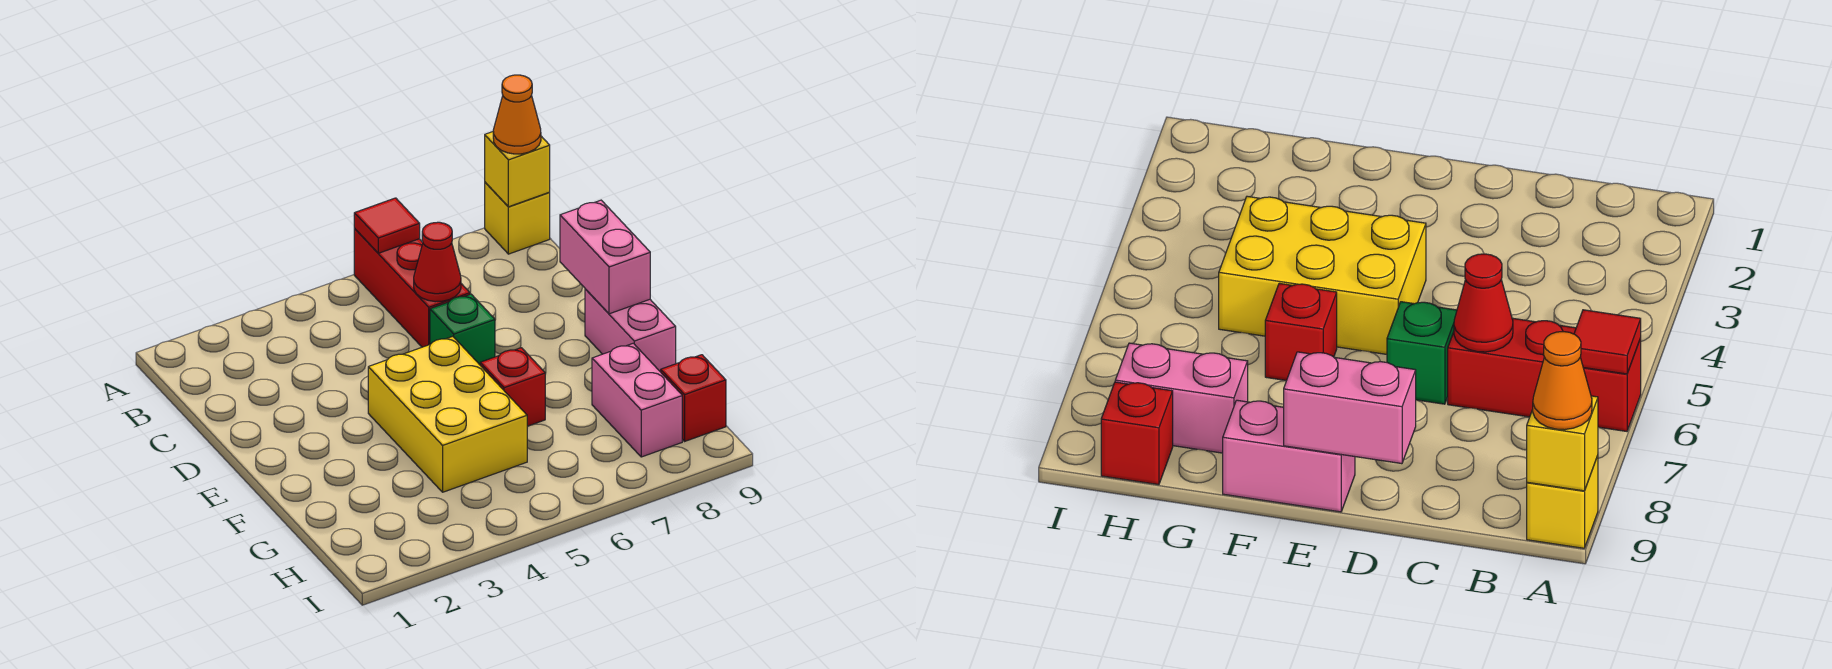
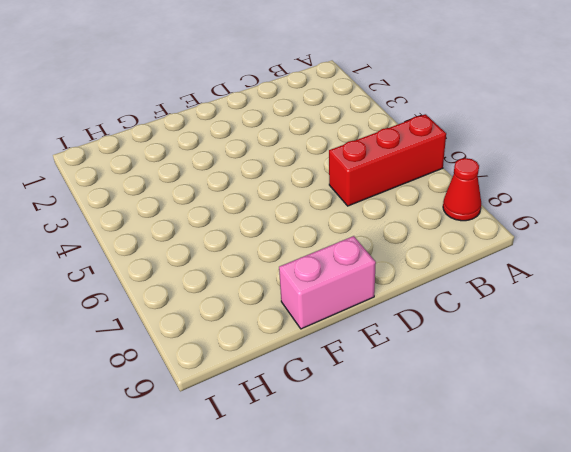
red cone A8 level 1 -> red cone C6 level 2
none -> yellow brick A9 level 1
none -> green brick D6 level 1
none -> yellow brick E4:G5 level 1

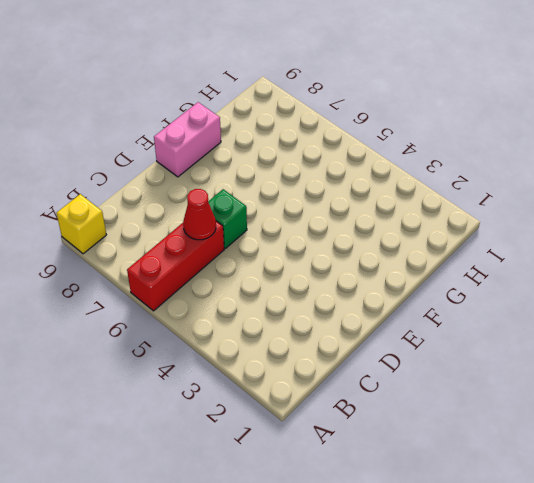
none -> yellow brick E4:G5 level 1
none -> red brick F6 level 1
none -> pink brick G8:H8 level 1

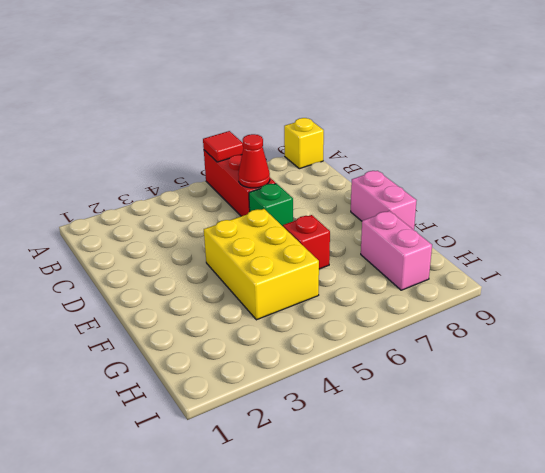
none -> red brick H9 level 1
none -> yellow brick A9 level 2
none -> pink brick D9:E9 level 2

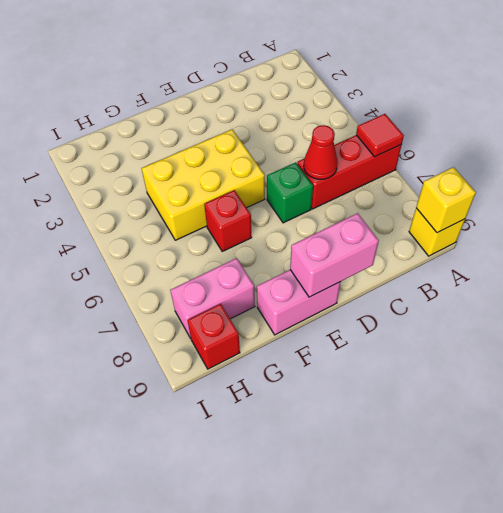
none -> orange cone A9 level 3

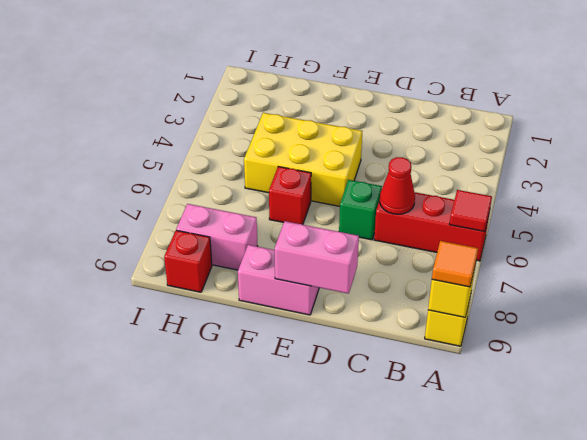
orange tile A9 level 3 -> orange cone A9 level 3

